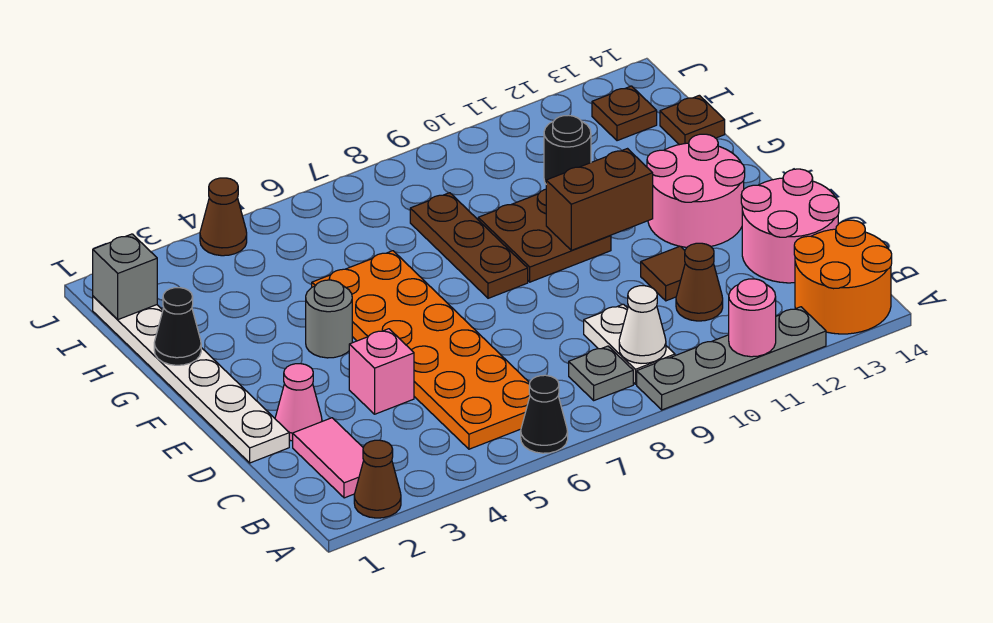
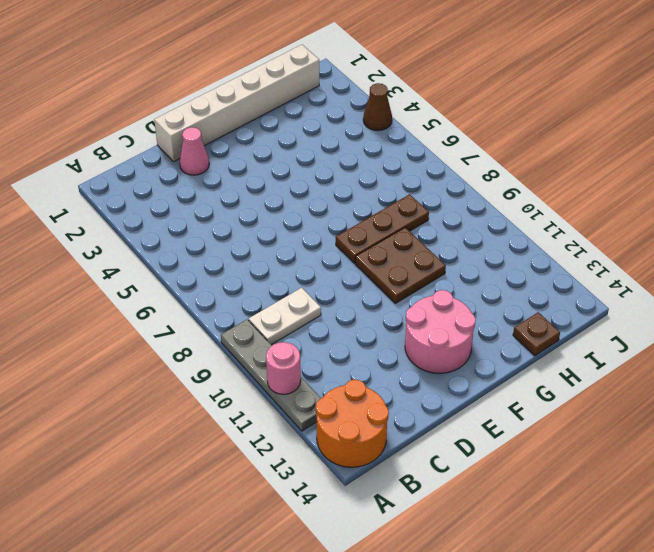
white brick D1:I1 level 1 -> white plate D1:I1 level 1
none -> brown cone A2 level 1
none -> black cone A6 level 1
none -> pink tile B2:C2 level 1

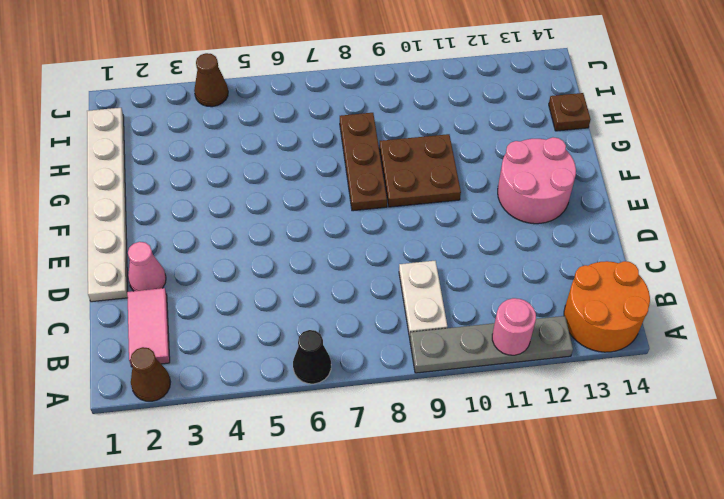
none -> orange plate B5:G6 level 1
none -> grey plate B8 level 1
none -> brown cone C11 level 1

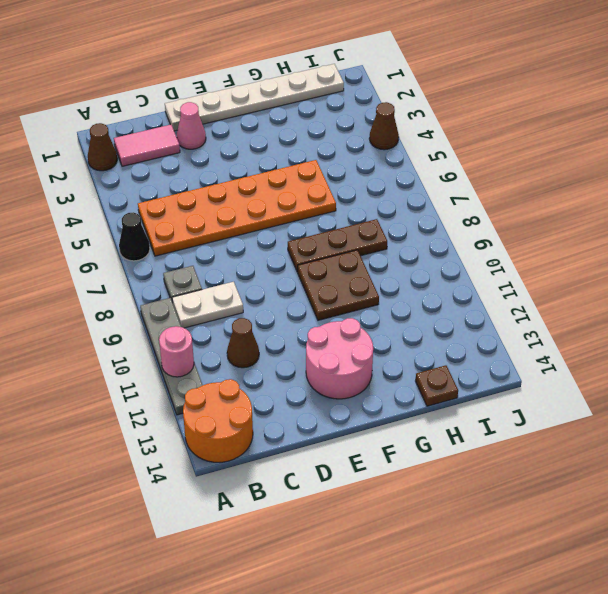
none -> pink round brick C13:D14 level 1
none -> pink brick D4 level 1
none -> brown tile D11 level 1

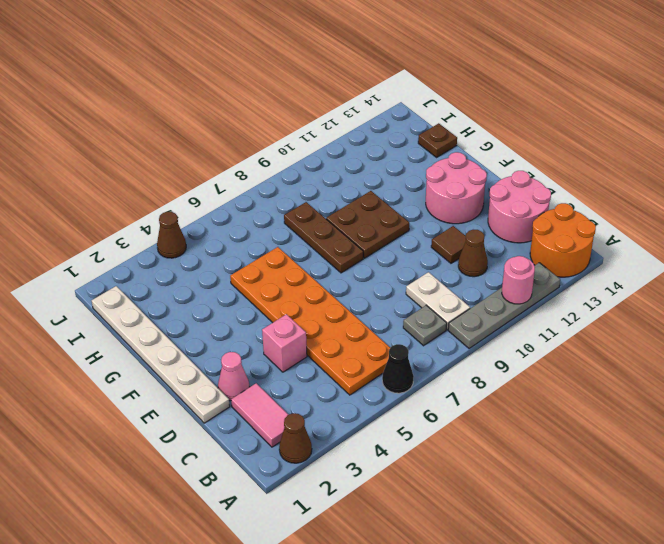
none -> grey round brick F4 level 1
none -> black round brick H11 level 1
none -> brown plate I13 level 1

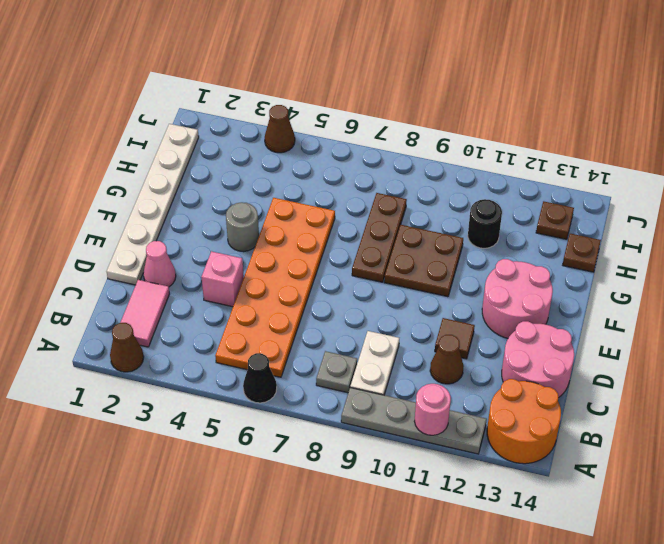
none -> white cone B9 level 2
none -> brown brick F10:F11 level 2
none -> black cone G1 level 2

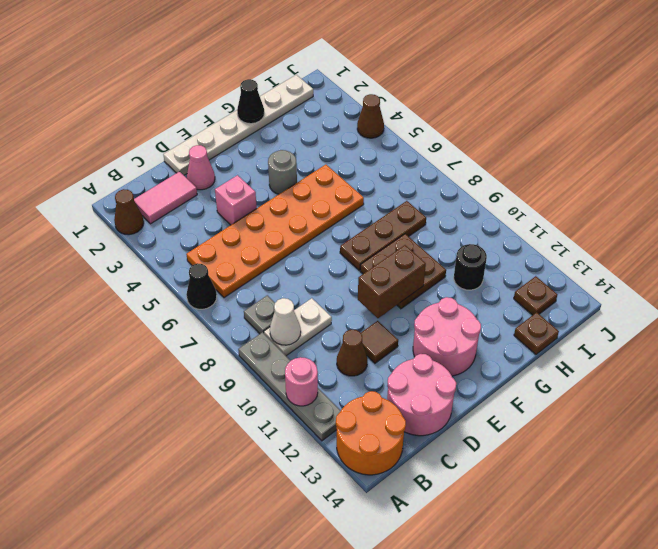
brown brick E10:F10 level 2 -> brown brick F10:F11 level 2
none -> grey brick I1 level 2

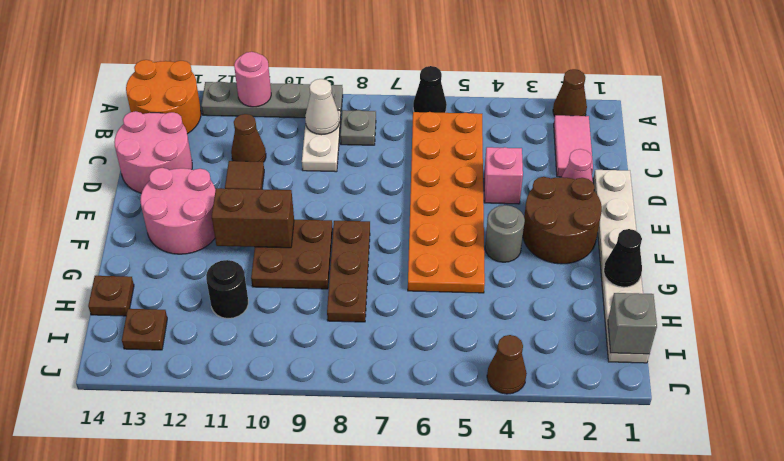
brown round brick E2:F3 level 1 -> none

